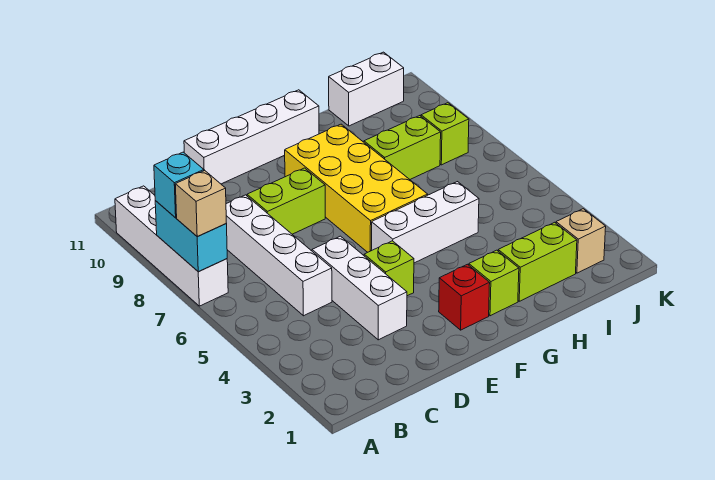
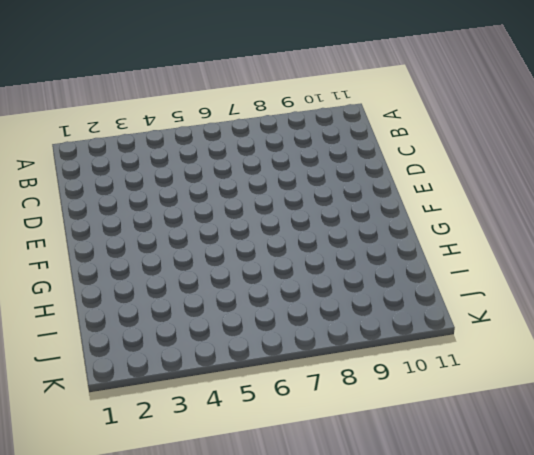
none -> white brick A7:A10 level 1
none -> white brick C5:C8 level 1
none -> white brick D3:D5 level 1

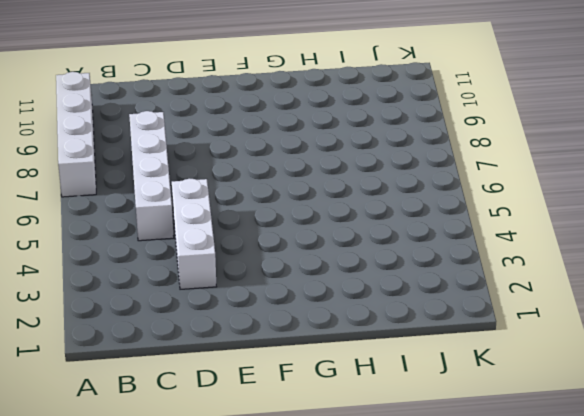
none -> lime brick D8:E8 level 1
none -> white brick D11:G11 level 1
none -> lime brick E4 level 1

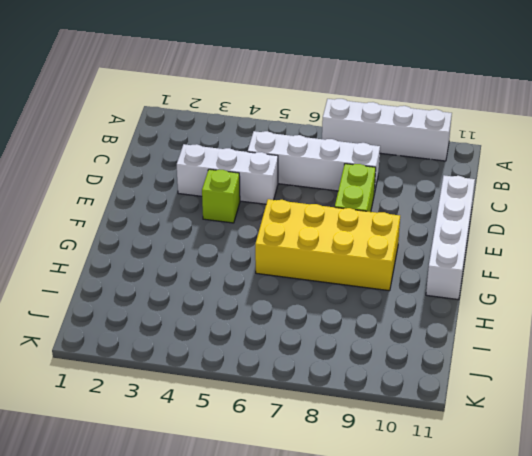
none -> red brick F2 level 1
none -> white brick F5:H5 level 1
none -> lime brick G2 level 1

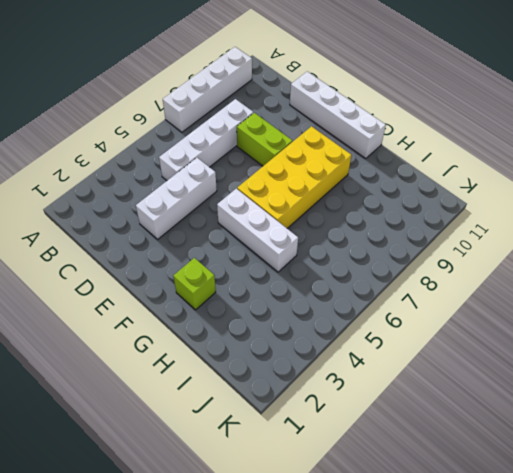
none -> lime brick E4 level 1
none -> red brick F2 level 1
none -> lime brick H2:I2 level 1

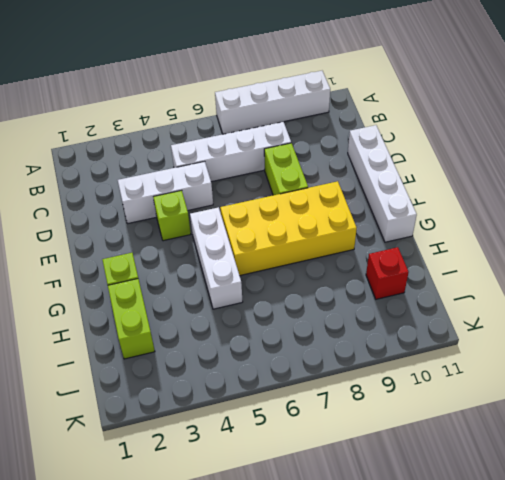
red brick I10 level 1 -> red brick F2 level 1
none -> lime brick H8:I8 level 1
none -> white brick I11:J11 level 1
none -> tan brick J2 level 1

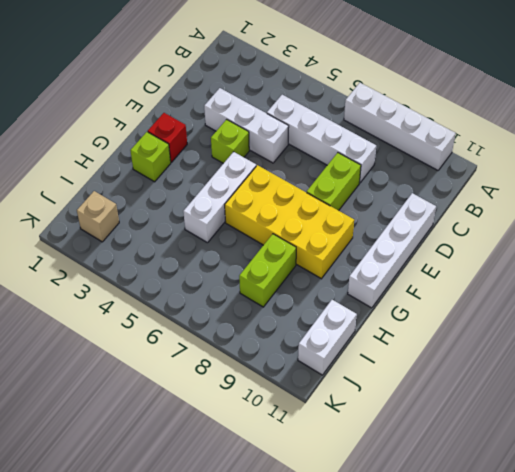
none -> lime brick H2:I2 level 1
none -> lime brick J8 level 1
none -> cyan brick A7:A8 level 2

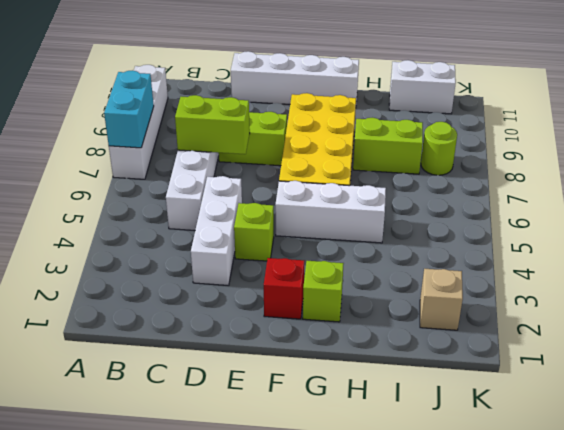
lime brick C7:D7 level 2 -> lime brick H2:I2 level 1
lime round brick J8 level 1 -> lime brick J8 level 1
none -> tan brick A7 level 3
none -> cyan brick A8 level 3

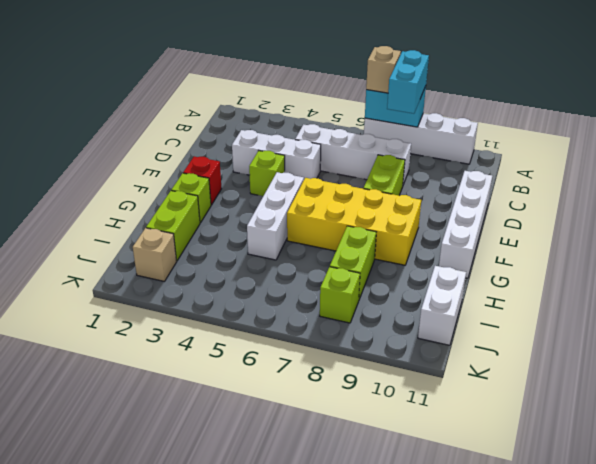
cyan brick A8:B8 level 3 -> cyan brick A8 level 3

